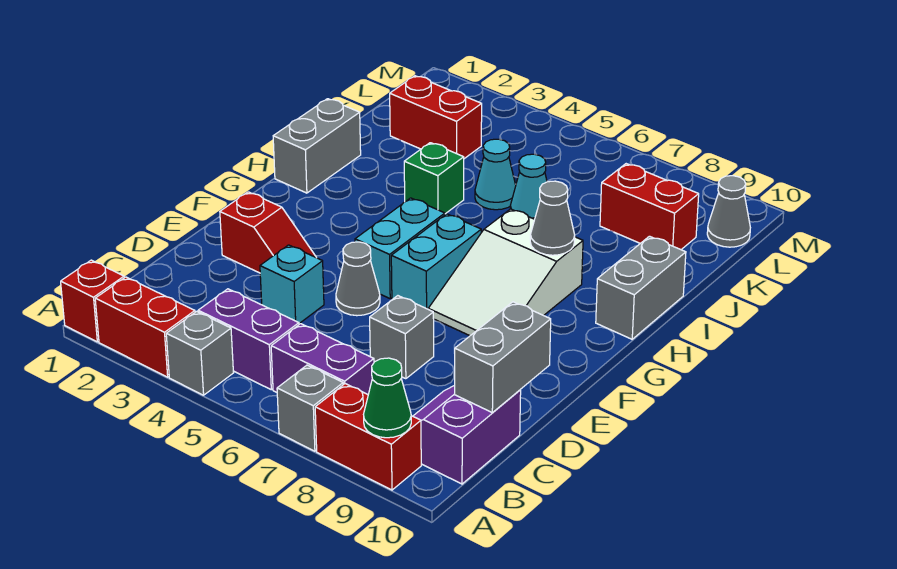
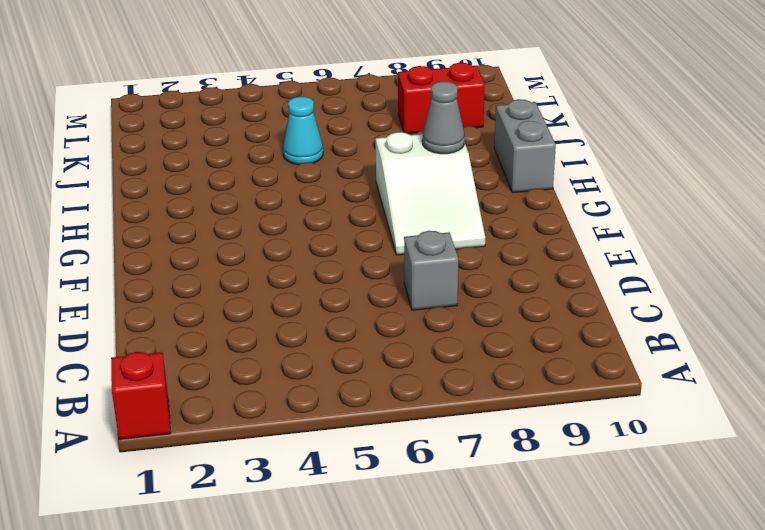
none -> red brick A2:A3 level 1
none -> grey brick A4 level 1
none -> grey brick A7 level 1

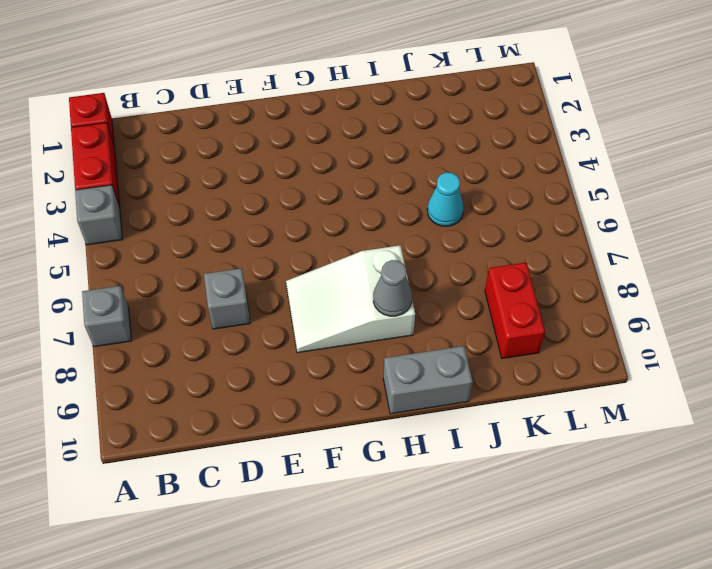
none -> red brick A8:A9 level 1
none -> purple brick B4:B5 level 1
none -> purple brick B6:B7 level 1

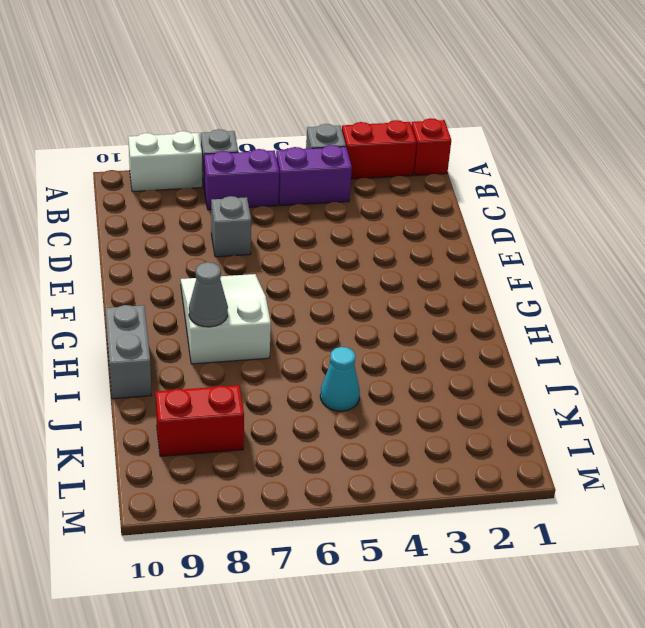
white brick A8:A9 level 1 -> red brick A8:A9 level 1
none -> purple slope B9:C10 level 1 top 10
none -> cyan brick D4 level 1
none -> red slope E2:E3 level 1 top 2

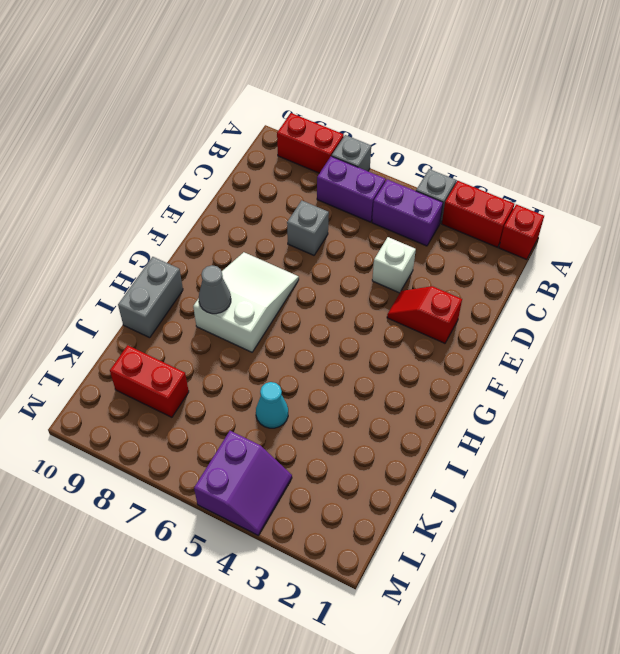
white brick D4 level 1 -> cyan brick D4 level 1
purple slope L4:M5 level 1 top 5 -> purple slope B9:C10 level 1 top 10
none -> grey cone E5 level 1
none -> cyan brick F5:G5 level 1
none -> cyan brick F6:G6 level 1

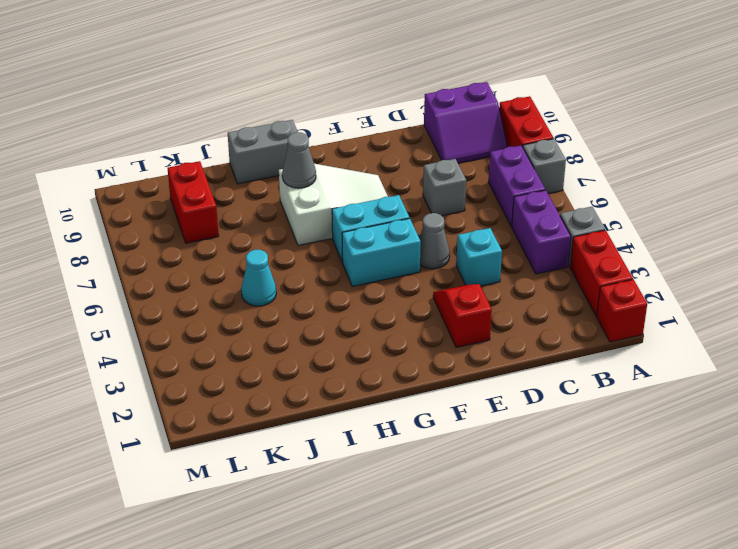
none -> grey brick H1:I1 level 1
none -> green brick I4 level 1
none -> cyan cone J6 level 1

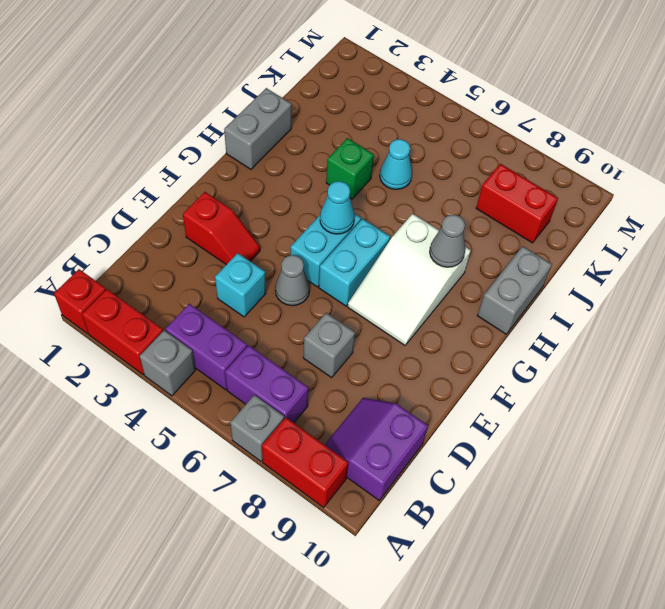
cyan cone G5 level 2 -> cyan cone J6 level 1
none -> red brick K2:K3 level 1
none -> grey cone L10 level 1
none -> green cone A9 level 2

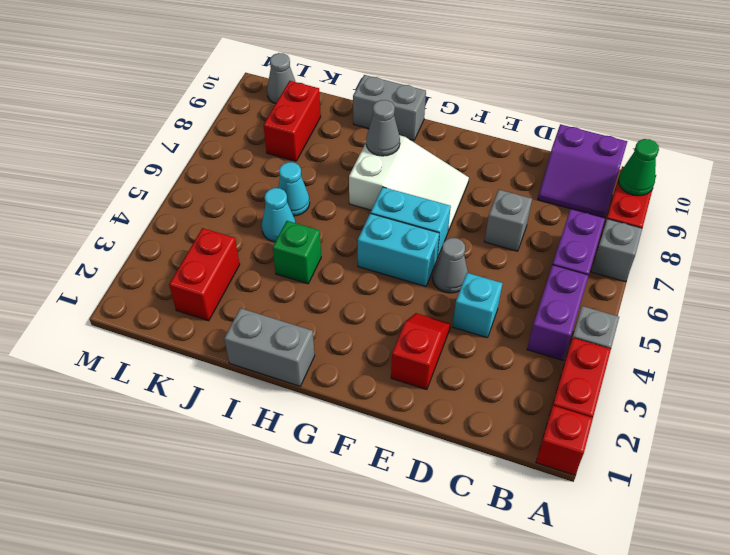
none -> grey brick C10:D10 level 2

